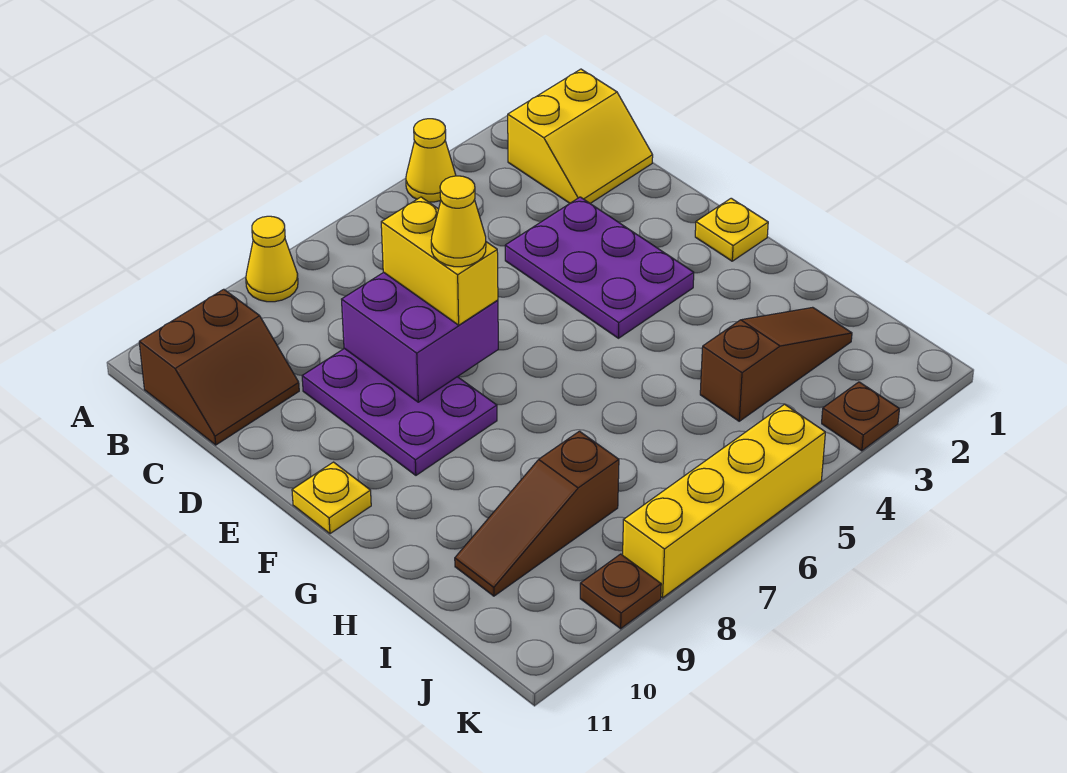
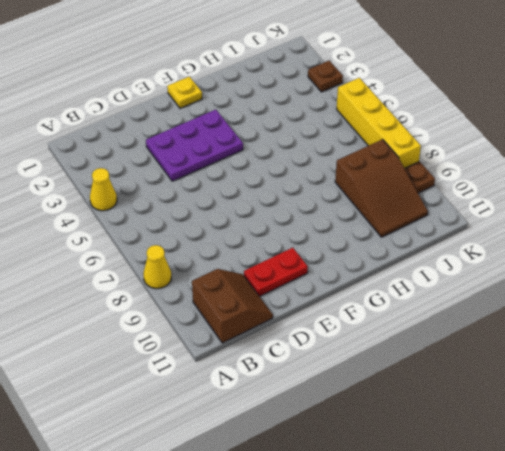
red plate D10:E10 level 1 -> none
brown slope I8:J10 level 1 top 8 -> brown slope I8:I10 level 1 top 8
none -> yellow slope B1:C2 level 1 top B
none -> purple plate D8:F9 level 1
none -> yellow plate F11 level 1

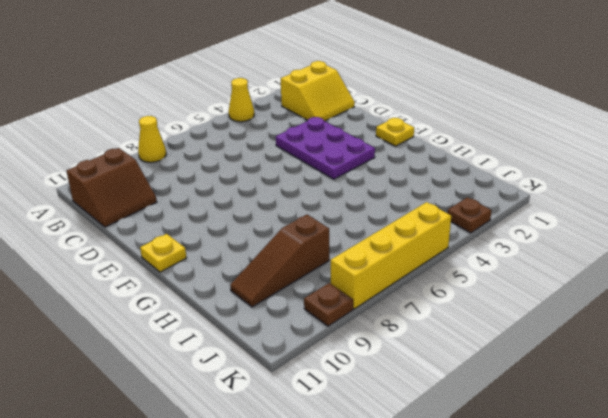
none -> purple plate D8:F9 level 1
none -> brown slope I2:I4 level 1 top 4
none -> purple brick D7:E8 level 2

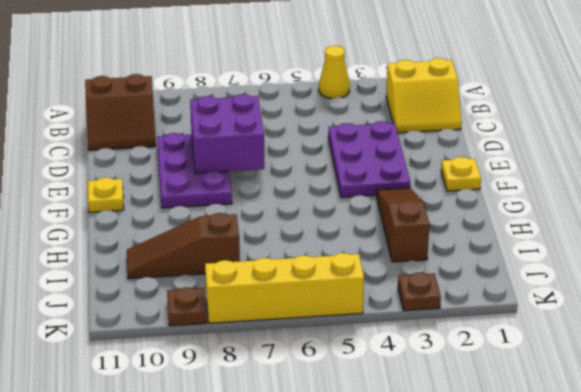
brown slope G3:I3 level 1 top I -> brown slope I2:I4 level 1 top 4
none -> yellow cone A8 level 1
none -> yellow brick D7:E7 level 3
none -> yellow cone E7 level 4

